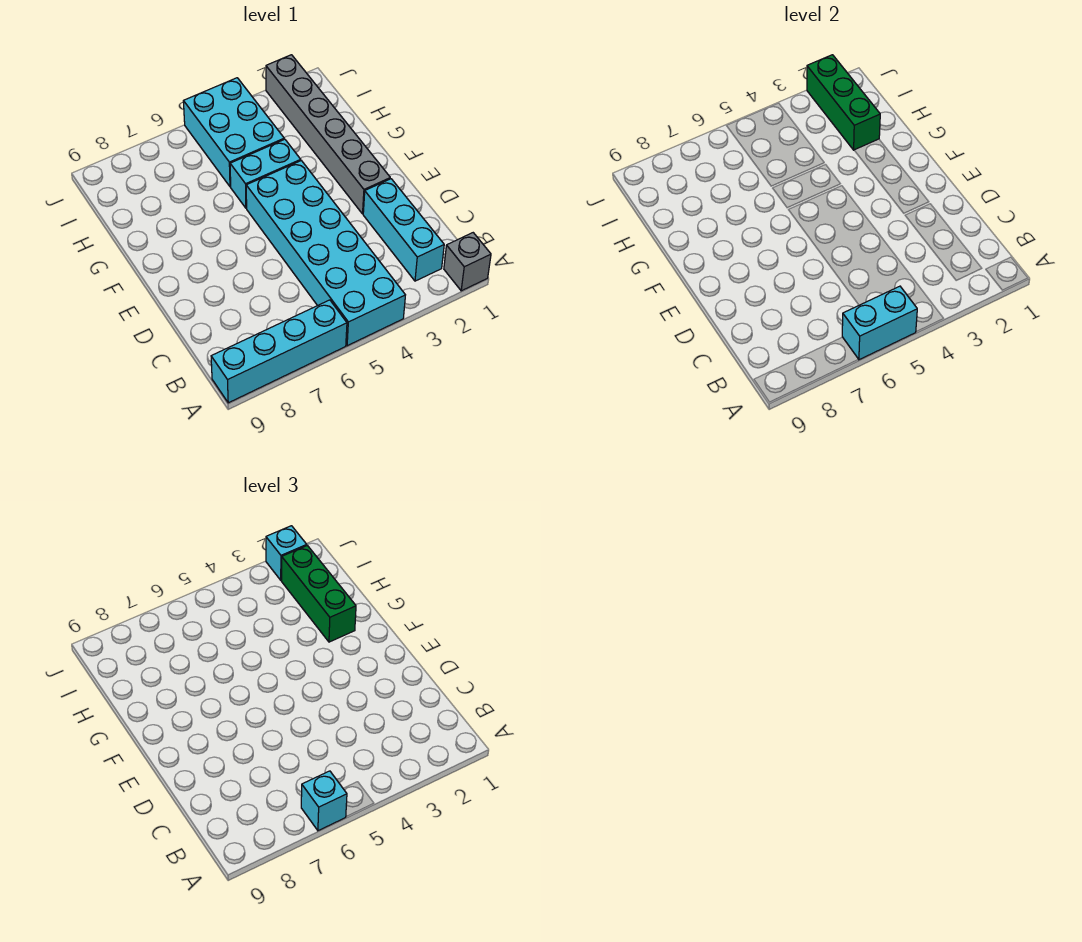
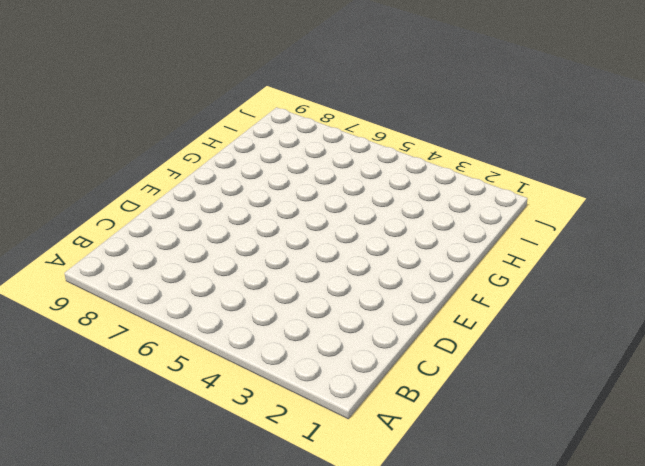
none -> grey brick A1 level 1
none -> cyan brick A4:F5 level 1
none -> cyan brick A6:A9 level 1

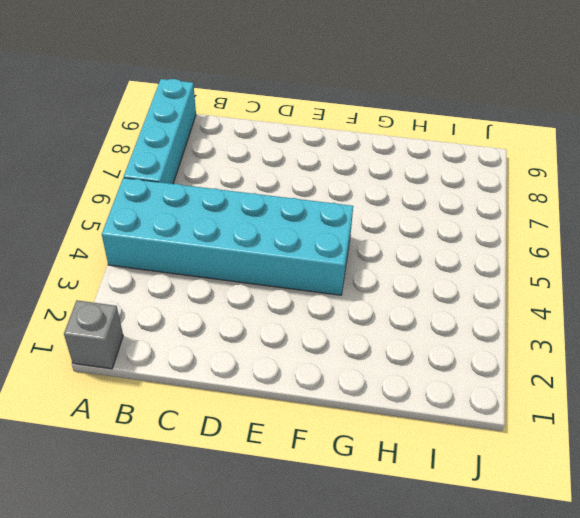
none -> cyan brick B2:D2 level 1
none -> grey brick E2:J2 level 1
none -> cyan brick G4:G5 level 1

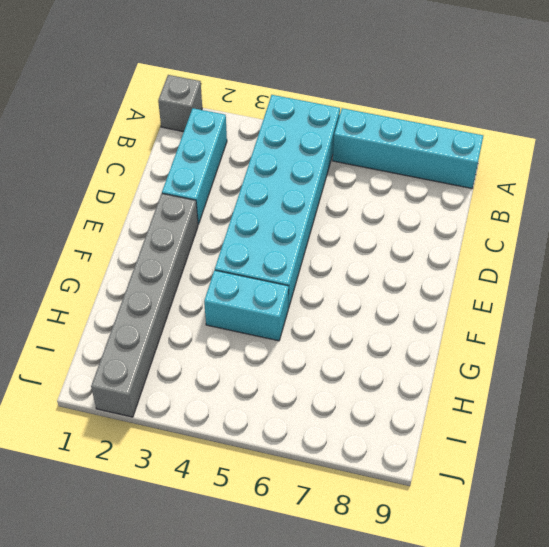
none -> cyan brick H4:J5 level 1
none -> cyan brick A5:A6 level 2
none -> green brick H2:J2 level 2

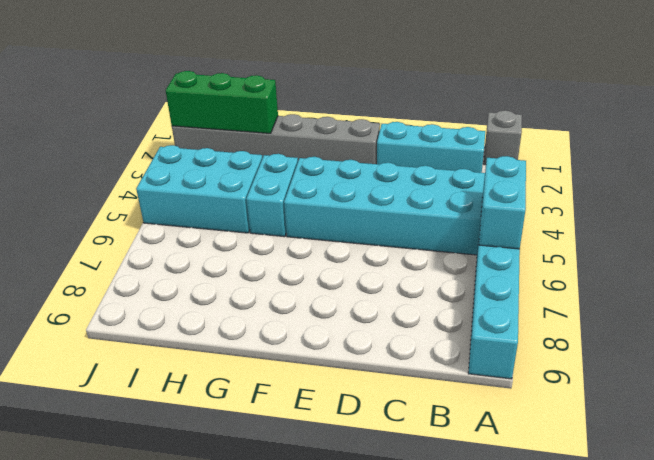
none -> cyan brick A6 level 3
none -> green brick G2:I2 level 3
none -> cyan brick J2 level 3

